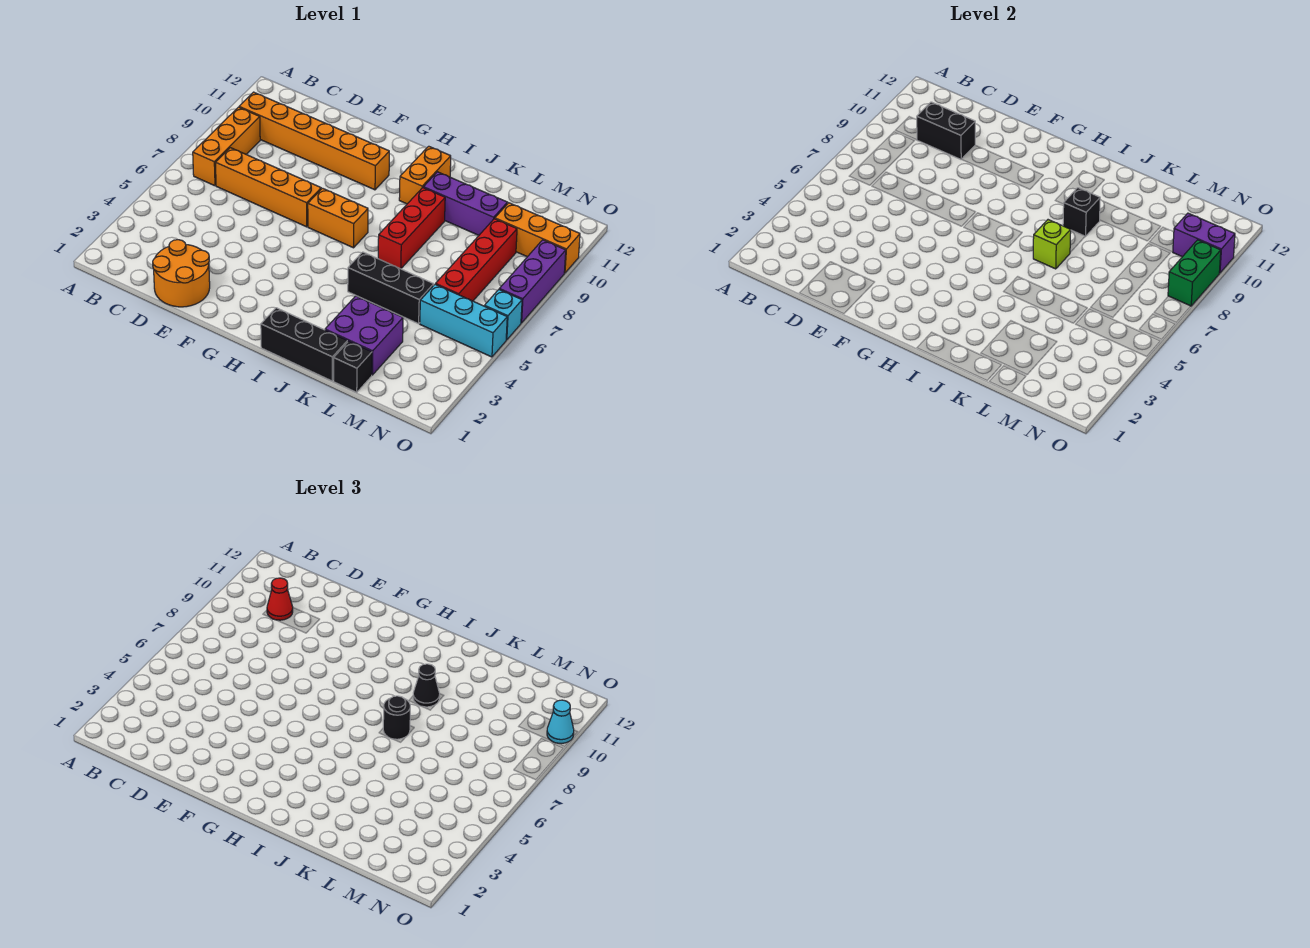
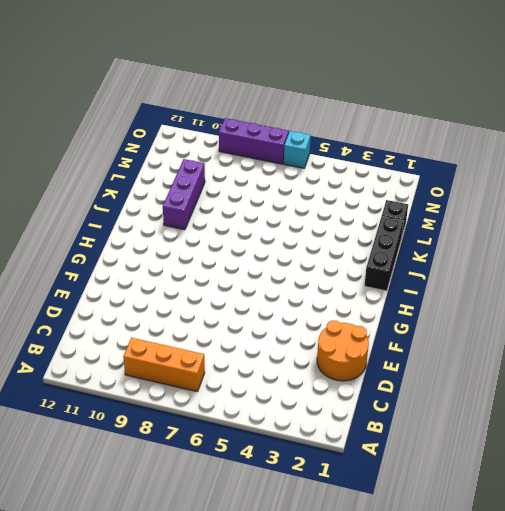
none -> orange brick B10:G10 level 1
none -> orange brick C7:F7 level 1
none -> orange brick G7:H7 level 1

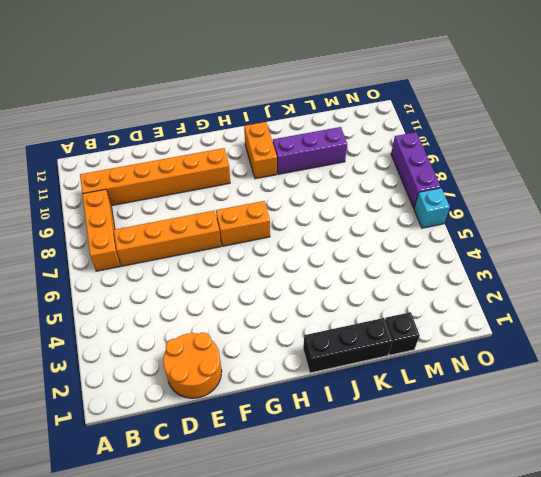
none -> black brick J5:L5 level 1
none -> red brick J7:J9 level 1
none -> purple brick K2:L3 level 1

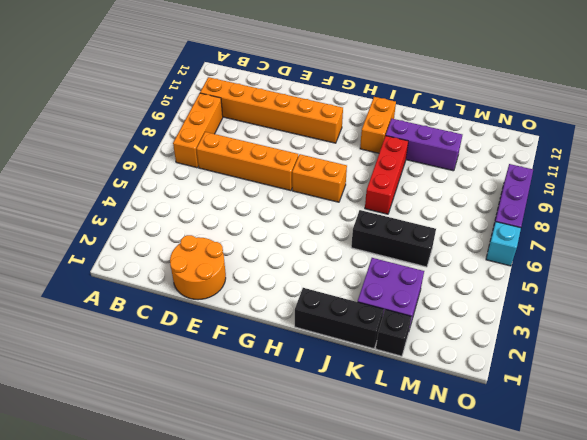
none -> cyan brick M5:O5 level 1
none -> red brick M6:M9 level 1
none -> orange brick M10:O10 level 1

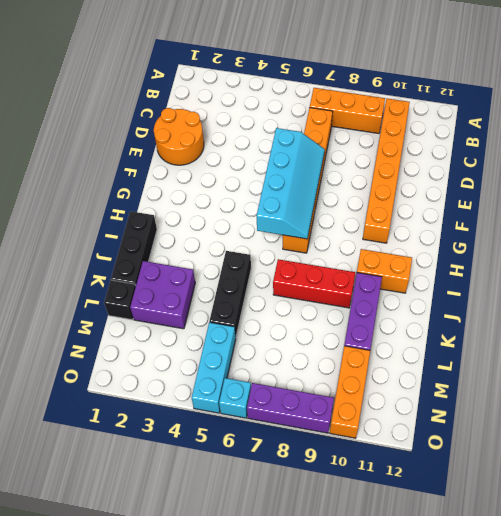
cyan slope E6:H7 level 2 top 6 -> none
none -> red brick M6:M9 level 1
none -> black brick C10:D10 level 2
none -> lime brick J7 level 2

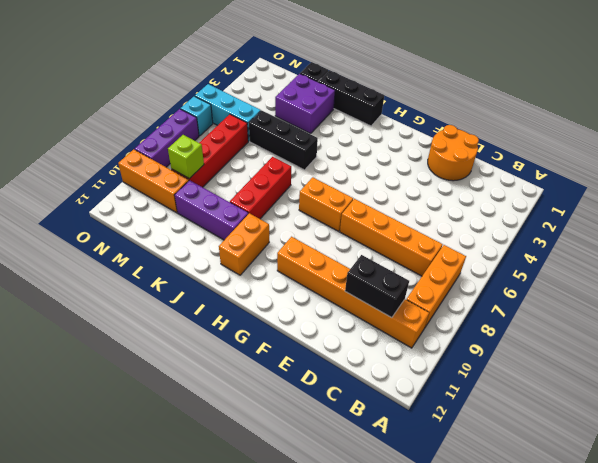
lime brick M9 level 2 -> lime brick J7 level 2
none -> black brick J9 level 2
none -> purple brick N10:O10 level 2
none -> green brick O8:O9 level 2

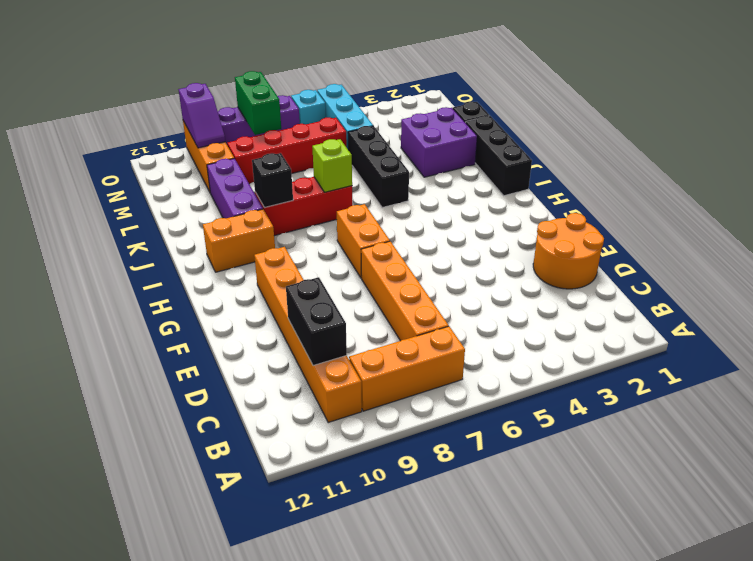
green brick N8:O8 level 2 -> green brick O8:O9 level 2
purple slope N10:O10 level 2 top O -> purple brick N10:O10 level 2
none -> red cone C10 level 3
none -> black round brick J7 level 3
none -> black cone J9 level 3

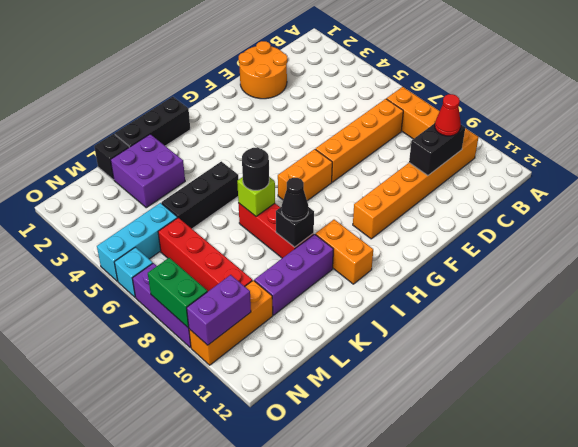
none -> cyan cone O10 level 3

